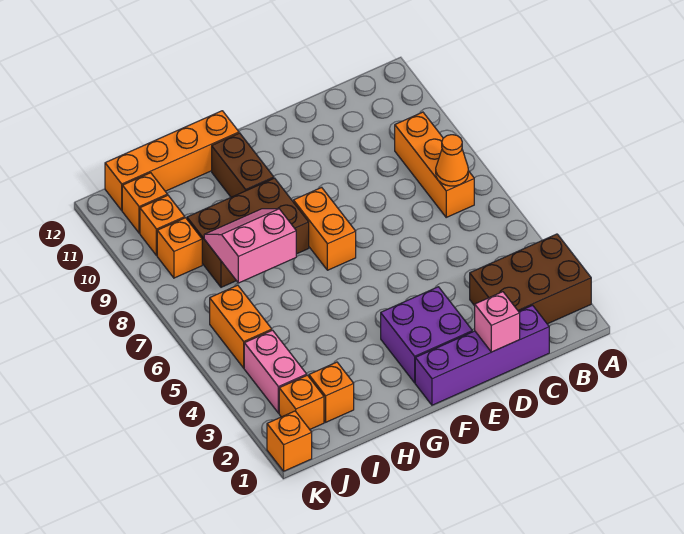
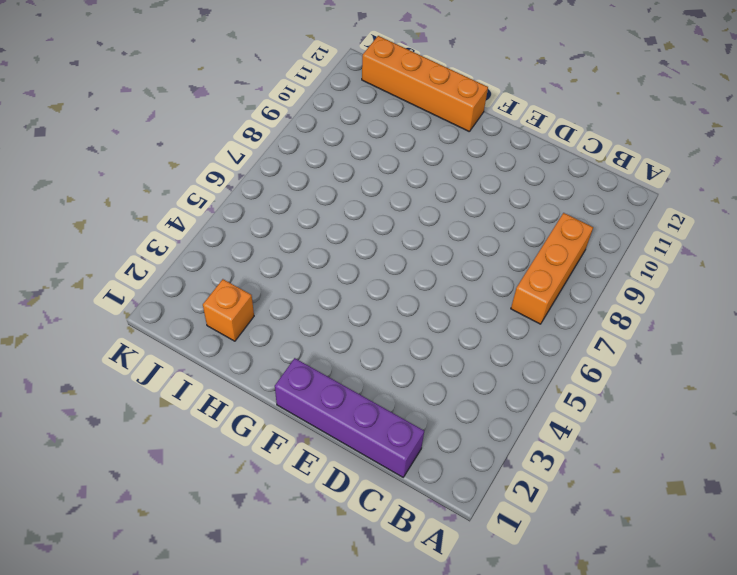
none -> brown brick A2:C3 level 1
none -> purple brick E2:F3 level 1
none -> orange brick F7:F8 level 1

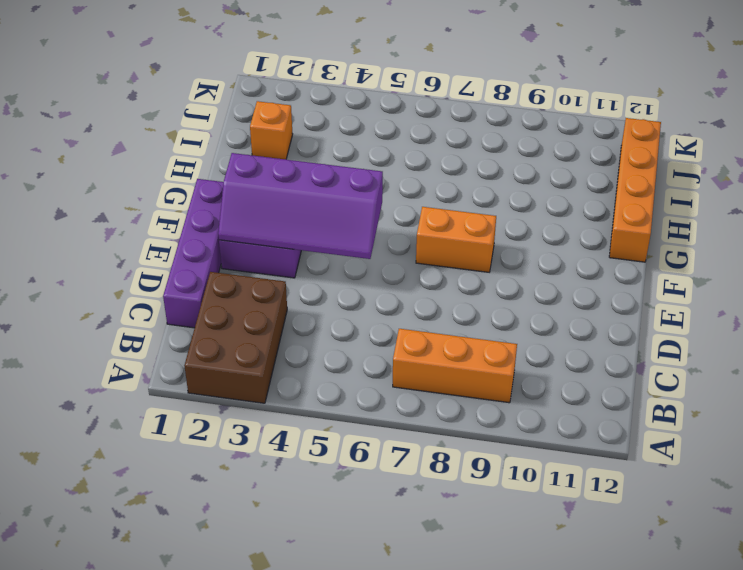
purple slope E2:F5 level 2 top F -> none
none -> brown brick G8:I9 level 1
none -> brown brick G10:G11 level 1
none -> orange brick J2 level 1

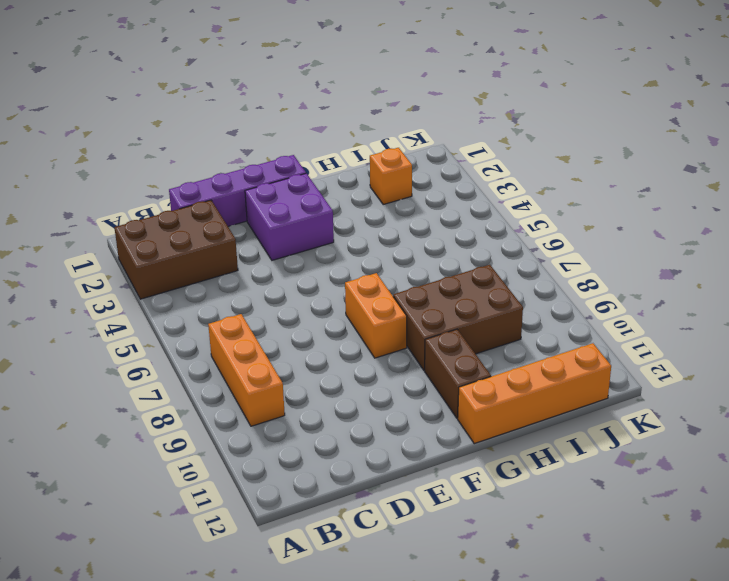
none -> orange brick J2 level 1
none -> pink brick J3:J4 level 1
none -> orange brick J5:J6 level 1

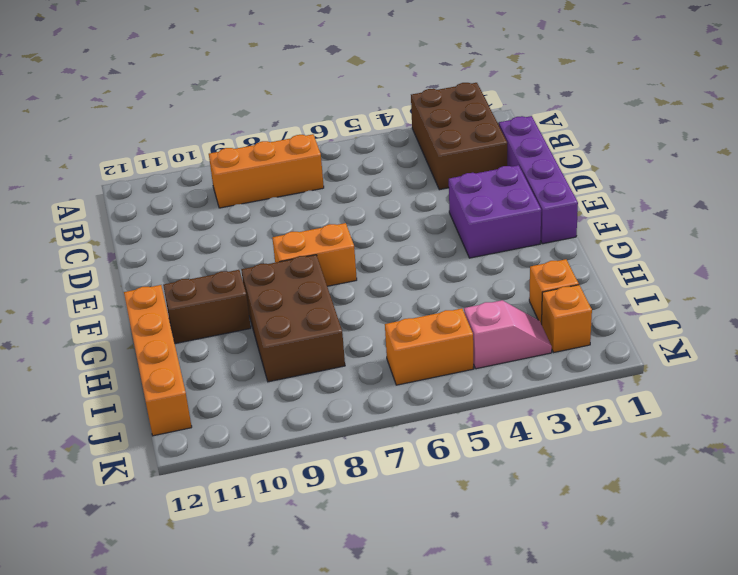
pink slope J3:J4 level 1 top 4 -> pink brick J3:J4 level 1
none -> orange brick J9 level 1
none -> orange brick J10 level 1
none -> orange brick J11 level 1

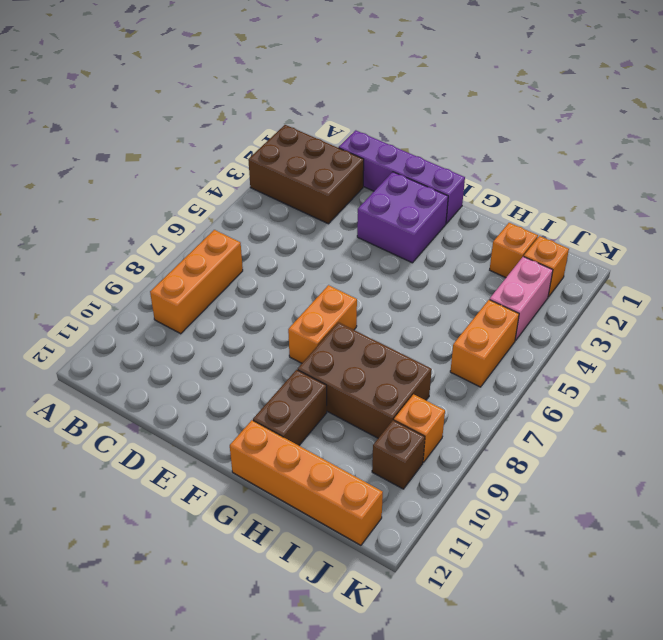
brown brick J10 level 1 -> orange brick J10 level 1
none -> orange brick J11 level 1
none -> orange brick K1 level 1
none -> orange cone B7 level 2

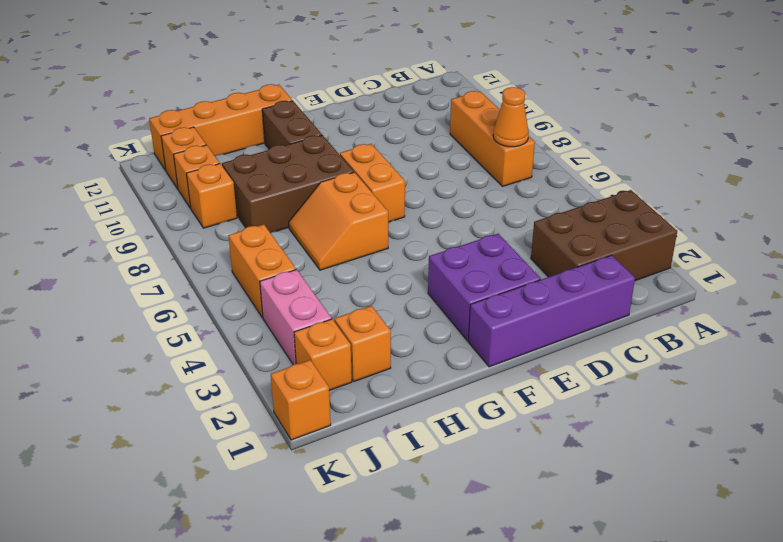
orange slope G6:H7 level 1 top G -> none
none -> pink brick D1 level 2
none -> pink slope H7:I8 level 2 top 7

